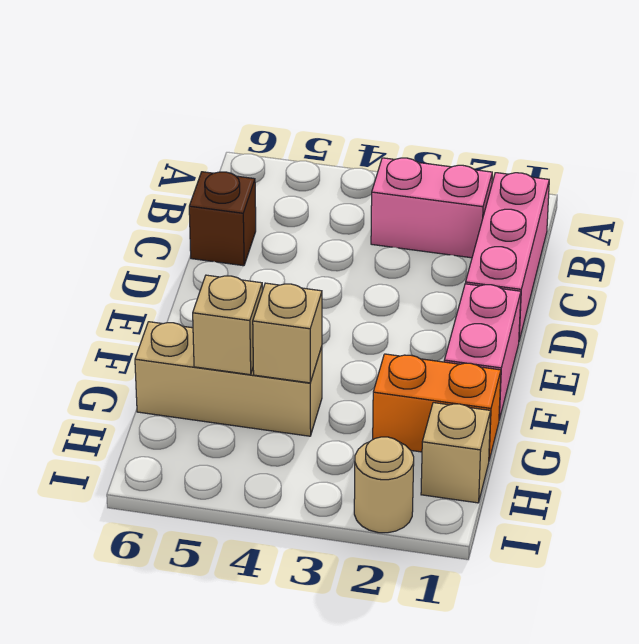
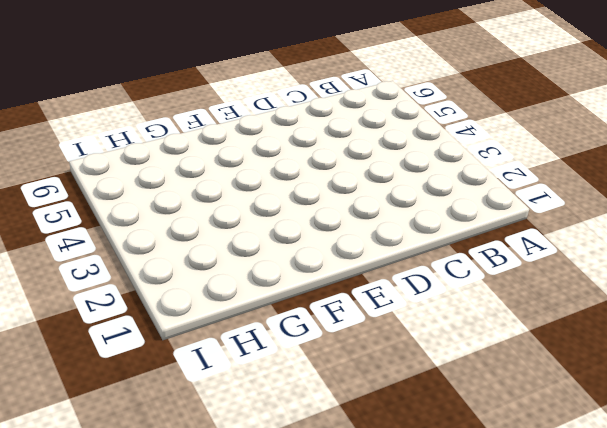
none -> pink brick B1:D1 level 1
none -> pink brick B2:B3 level 1

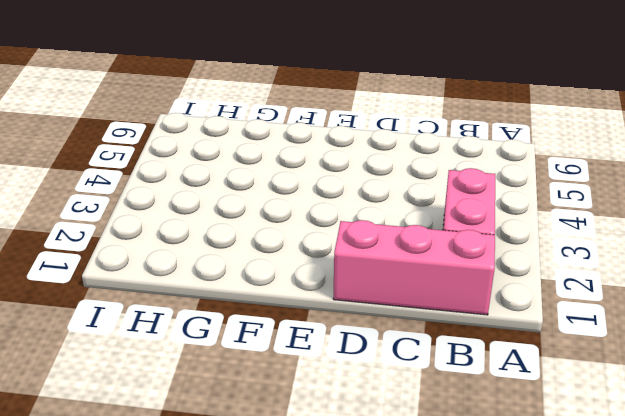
none -> brown brick C6 level 1
none -> pink brick E1:F1 level 1

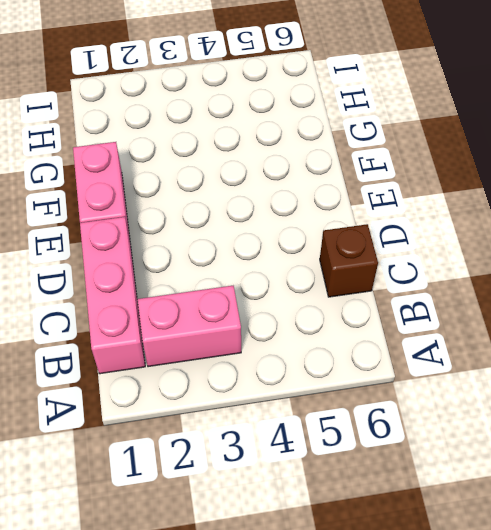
none -> orange brick G1:G2 level 1
none -> tan brick G4:G6 level 1

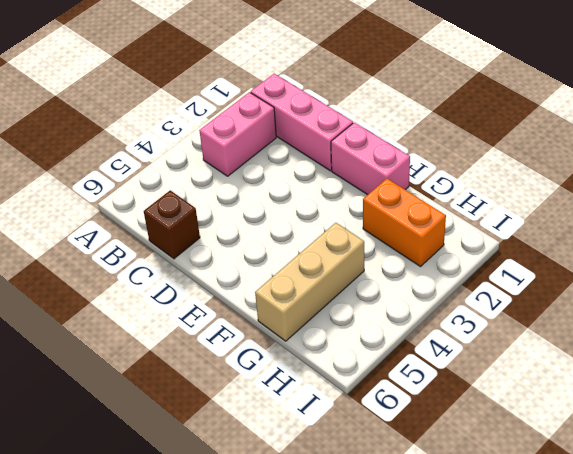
orange brick G2:H2 level 1 -> orange brick G1:G2 level 1
none -> tan brick H1 level 1
none -> tan round brick I2 level 1

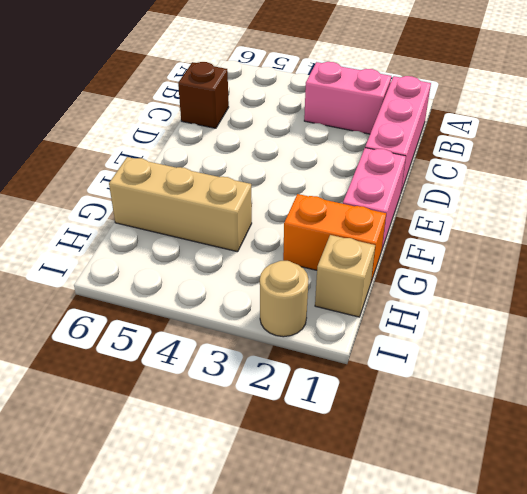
none -> tan brick G4 level 2
none -> tan brick G5 level 2

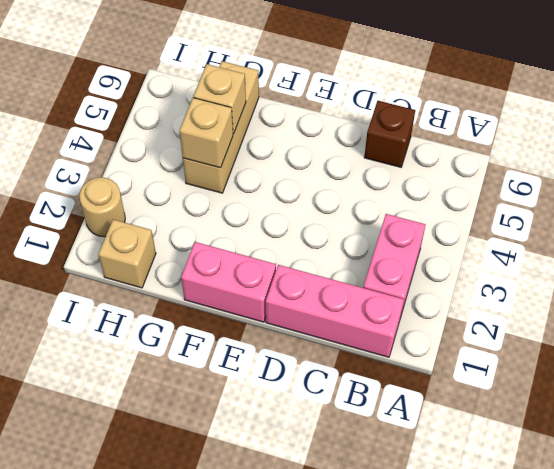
none -> orange brick G1:G2 level 1

